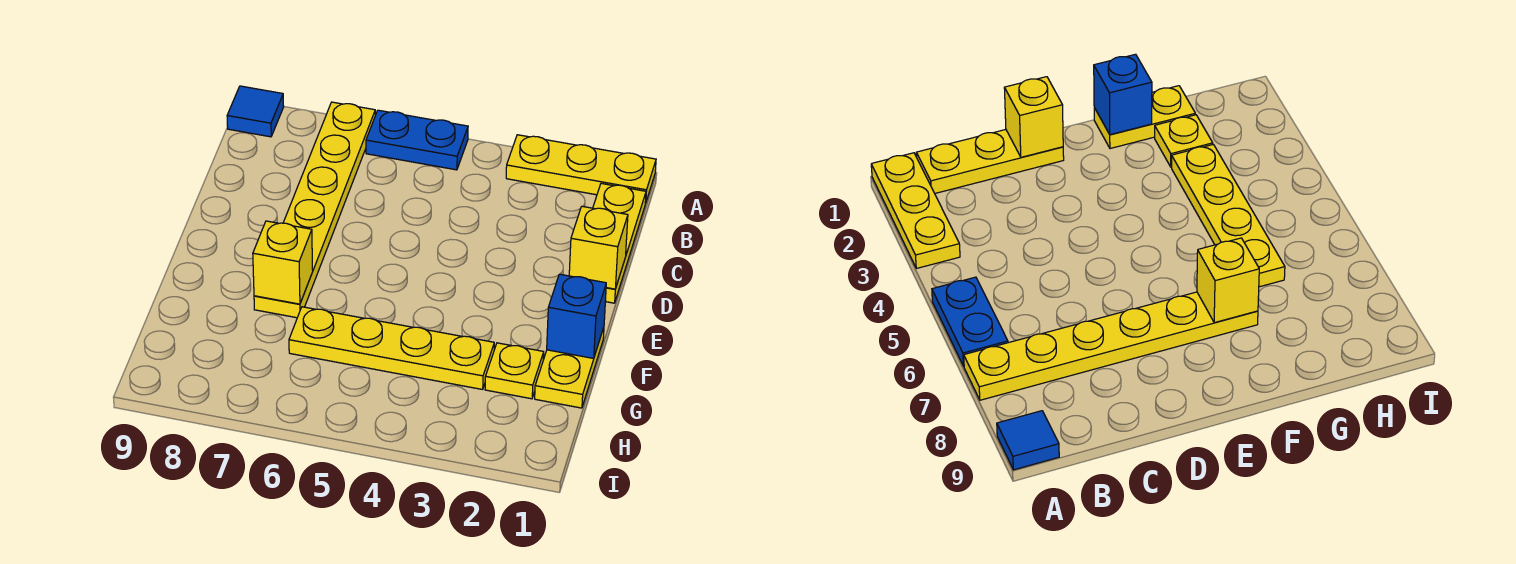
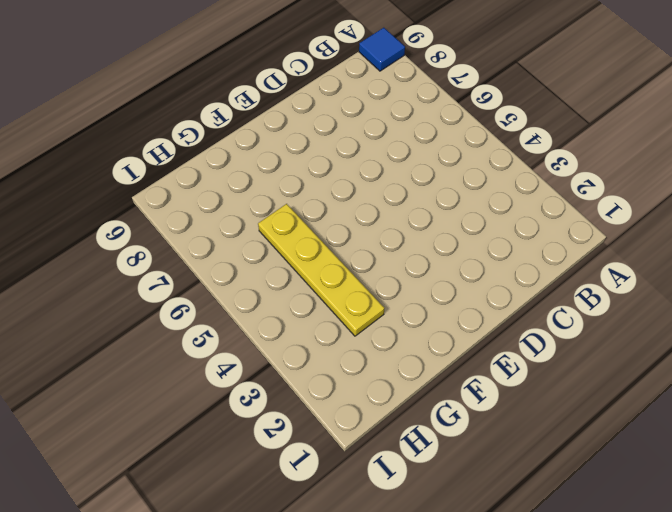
none -> yellow plate A1:A3 level 1
none -> blue plate A5:A6 level 1

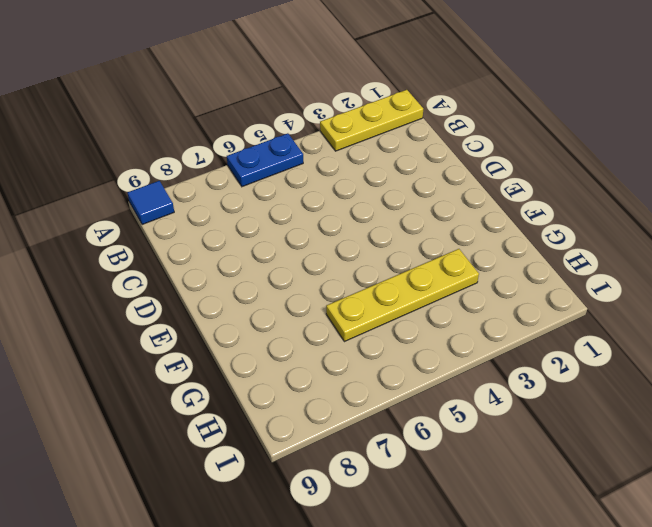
none -> yellow plate A7:F7 level 1
none -> yellow plate B1:D1 level 1

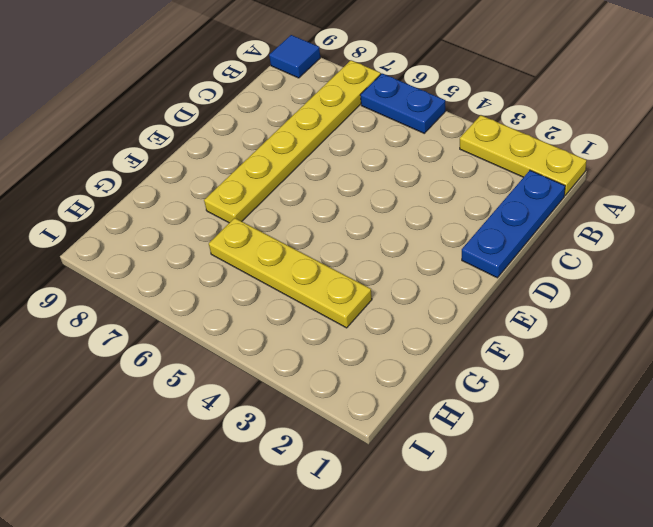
blue plate B1:D1 level 1 -> yellow plate B1:D1 level 1
none -> yellow plate F1:G1 level 1
none -> yellow plate G2 level 1

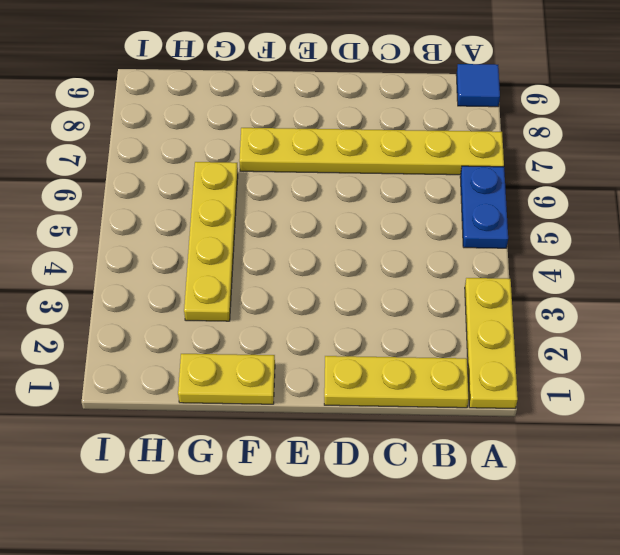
none -> yellow plate G2 level 1
none -> yellow brick D1 level 2

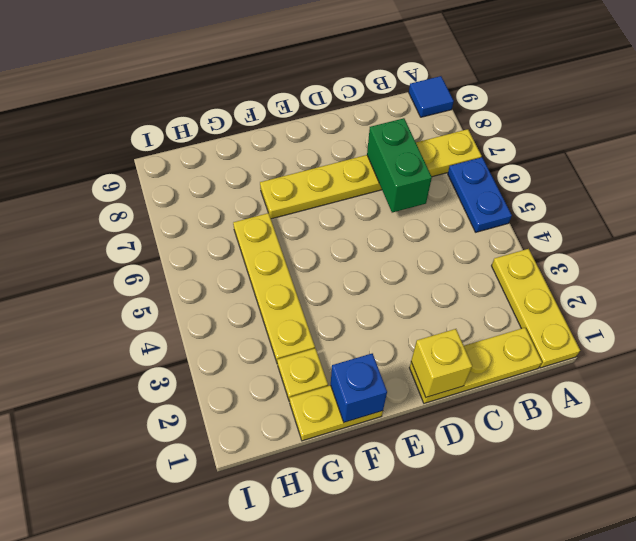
green brick C6:C7 level 2 -> none
none -> yellow brick F7 level 2

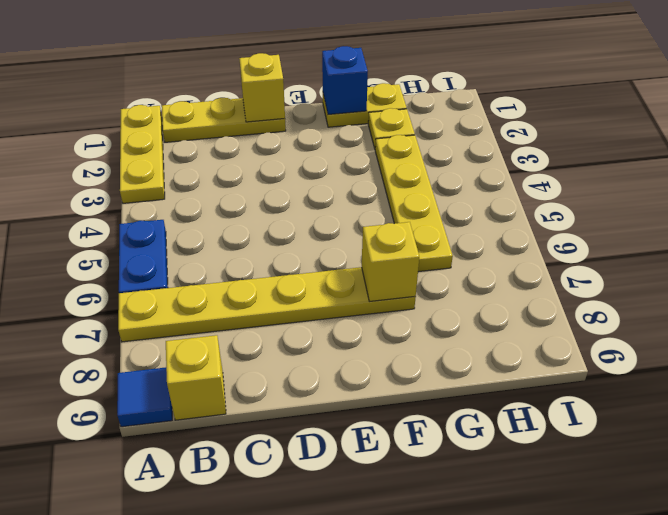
yellow brick B9 level 1 -> none

